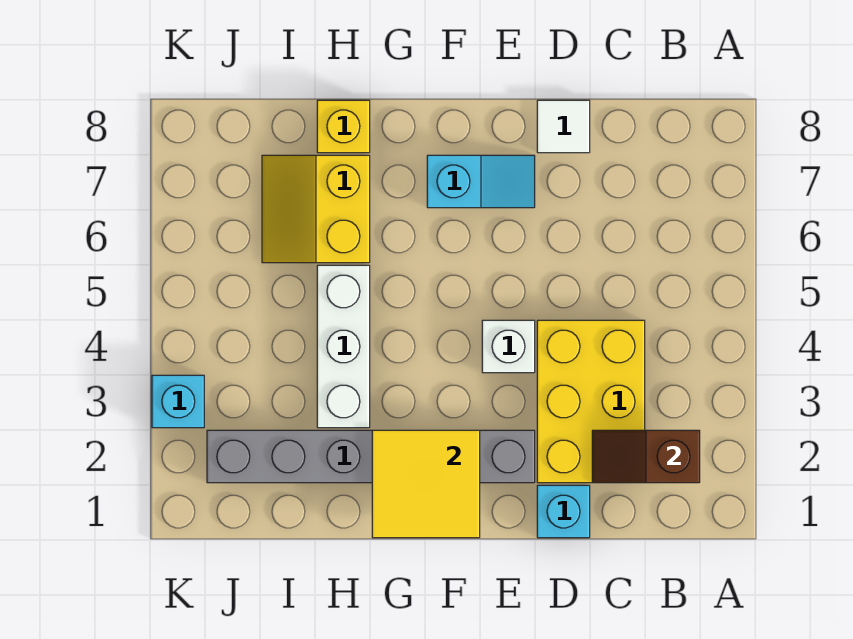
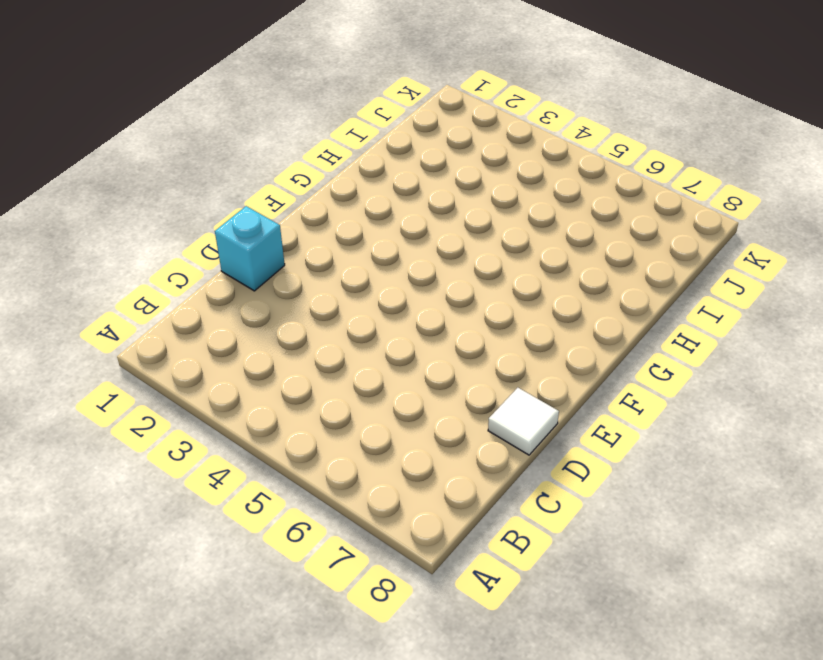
none -> yellow brick C2:D4 level 1
none -> grey brick E2:J2 level 1
none -> white brick E4 level 1

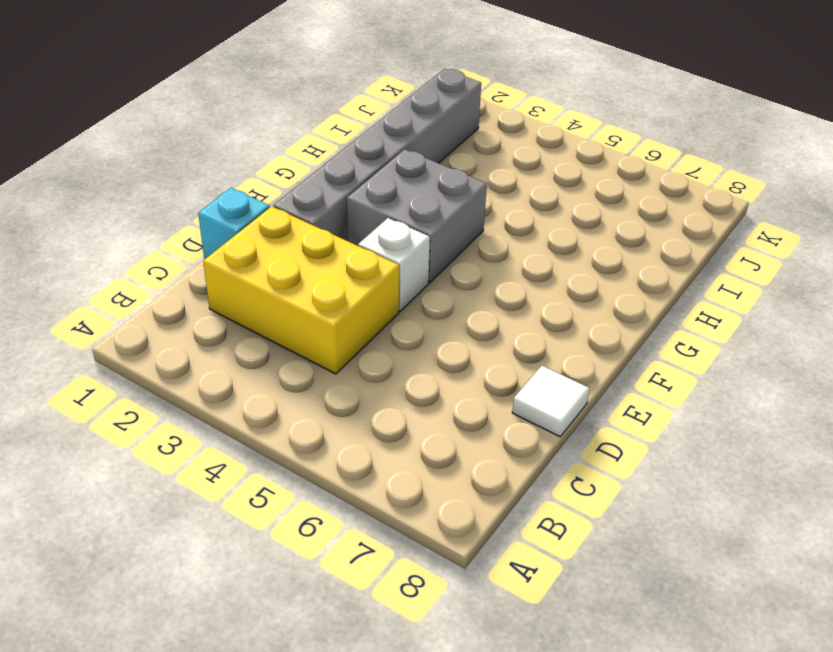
grey brick F3:G4 level 1 -> none
none -> cyan slope E7:F7 level 1 top F
none -> white brick H3:H5 level 1
none -> yellow slope H6:I7 level 1 top H

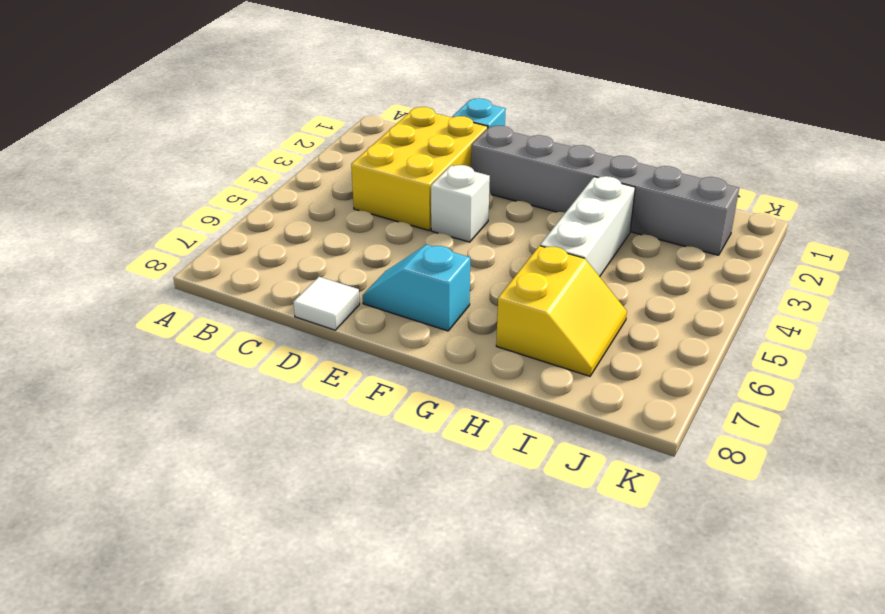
none -> yellow brick H8 level 1
none -> cyan brick K3 level 1
none -> brown slope B2:C2 level 2 top B

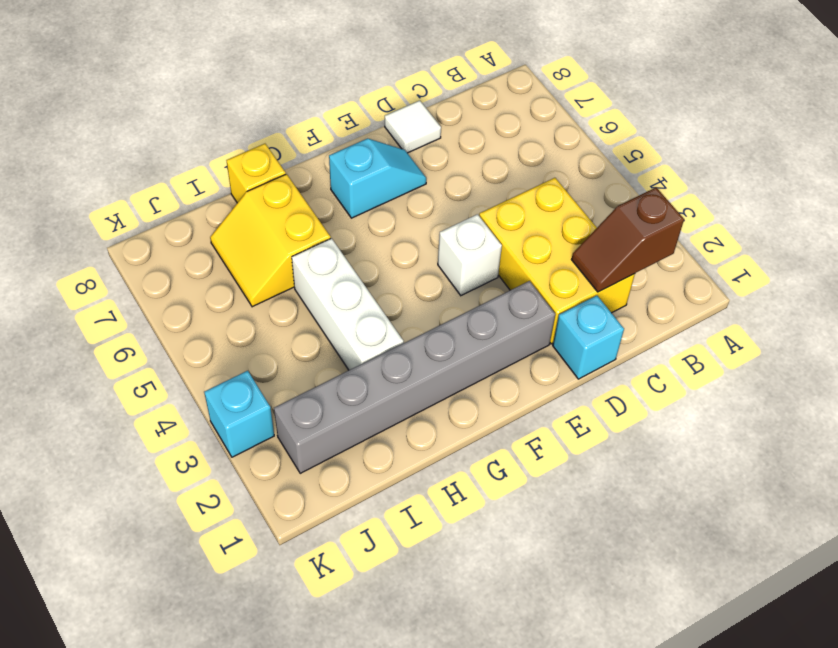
none -> yellow tile F1:G2 level 2

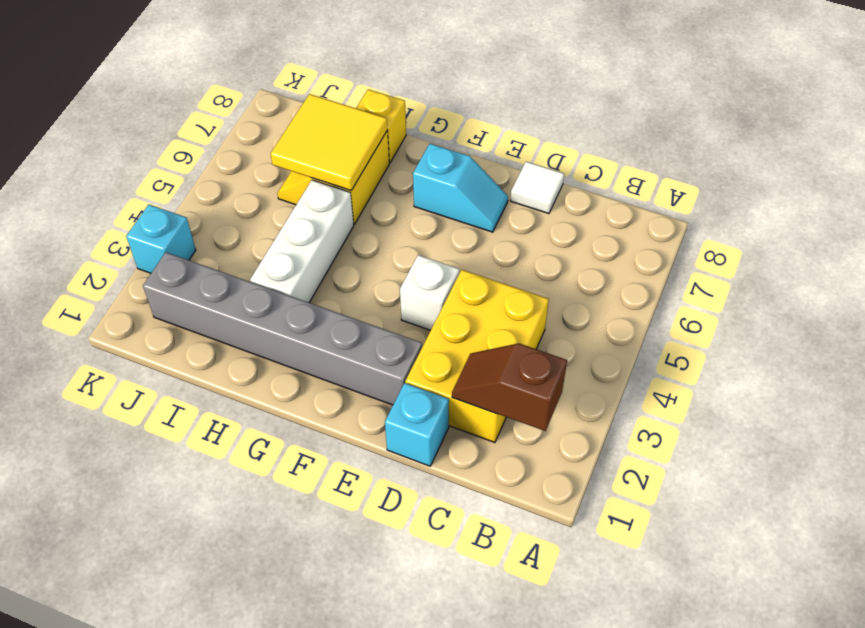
yellow tile H6:I7 level 2 -> yellow tile F1:G2 level 2

